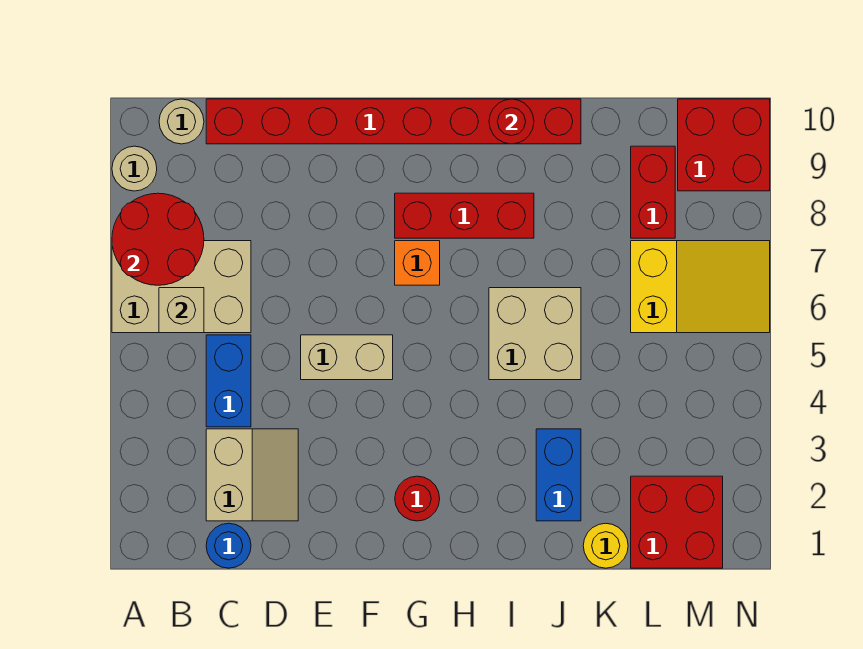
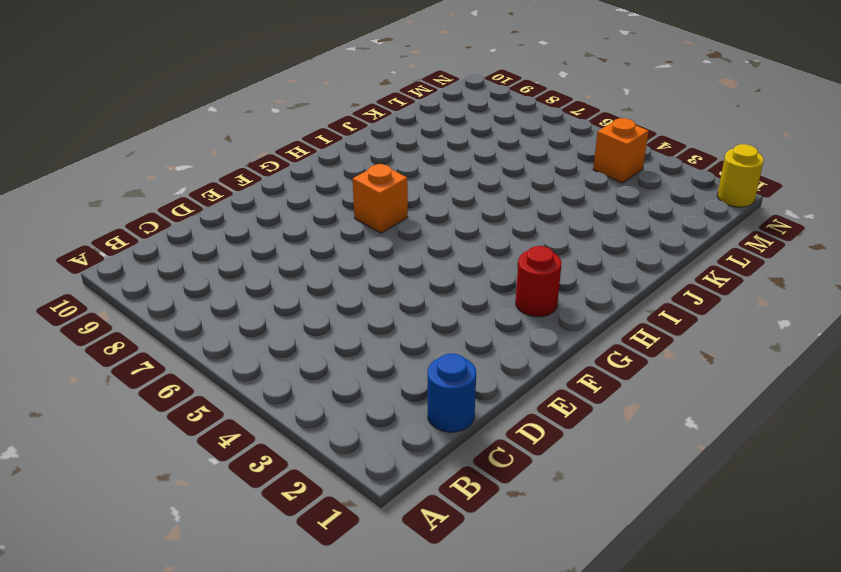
orange brick M4 level 1 -> none
yellow round brick N1 level 1 -> yellow round brick K1 level 1
none -> tan brick A6:C7 level 1
none -> tan round brick A9 level 1
none -> tan round brick B10 level 1

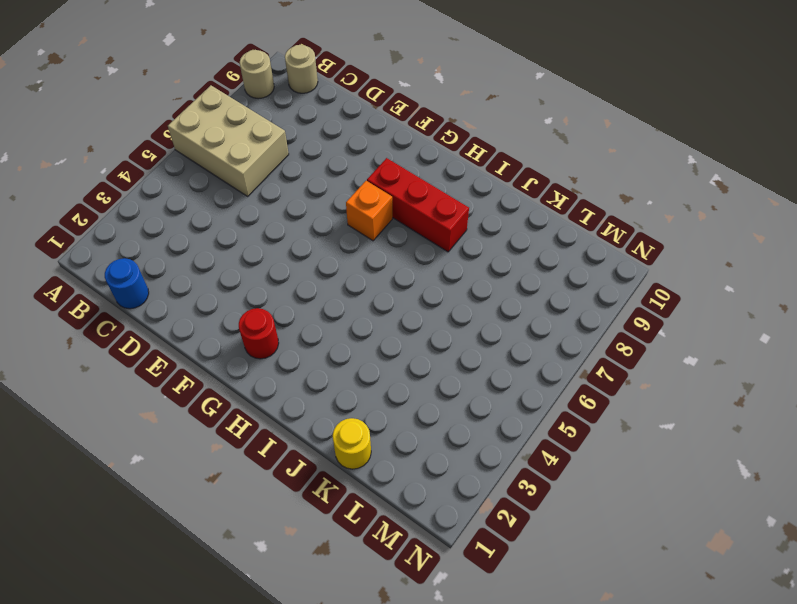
none -> tan slope C2:D3 level 1 top C
none -> blue brick C4:C5 level 1
none -> red brick C10:J10 level 1

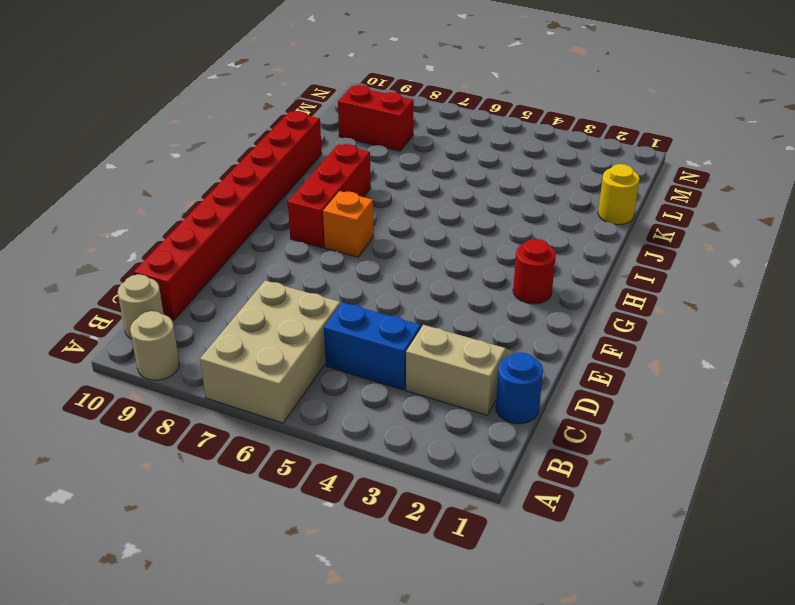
none -> tan brick E5:F5 level 1
none -> tan brick I5:J6 level 1
none -> blue brick J2:J3 level 1

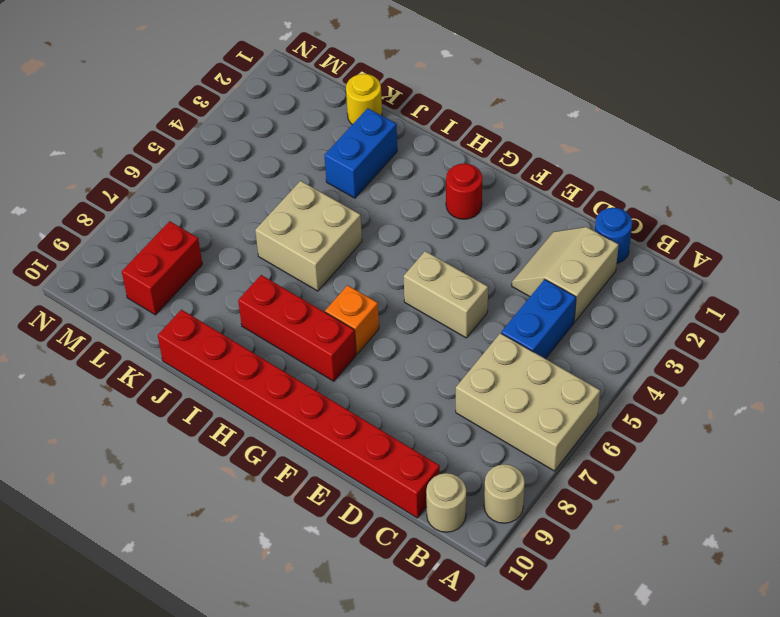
none -> red brick L1:M2 level 1
none -> yellow slope L6:N7 level 1 top L
none -> red brick M9:N10 level 1

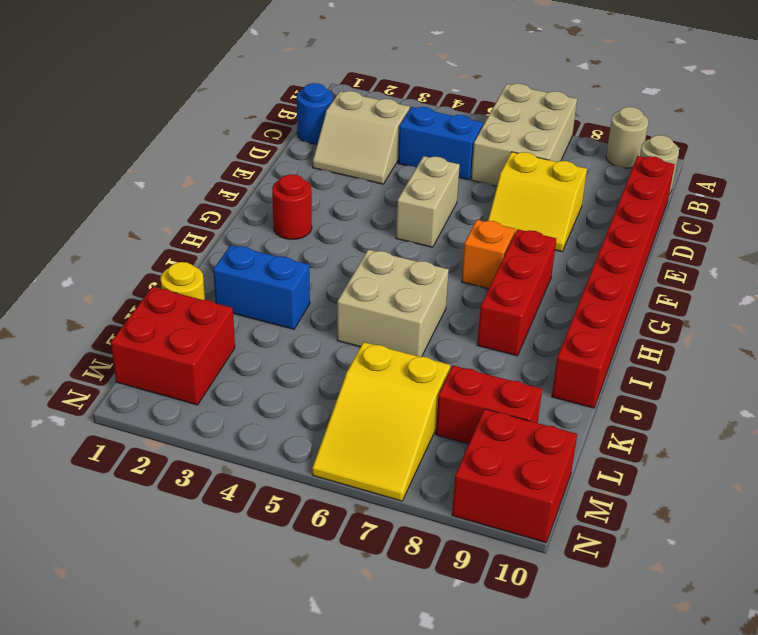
yellow slope D7:E8 level 1 top D -> none
none -> red round brick A7:B8 level 2
none -> tan brick B6 level 2
none -> red round brick I10 level 2

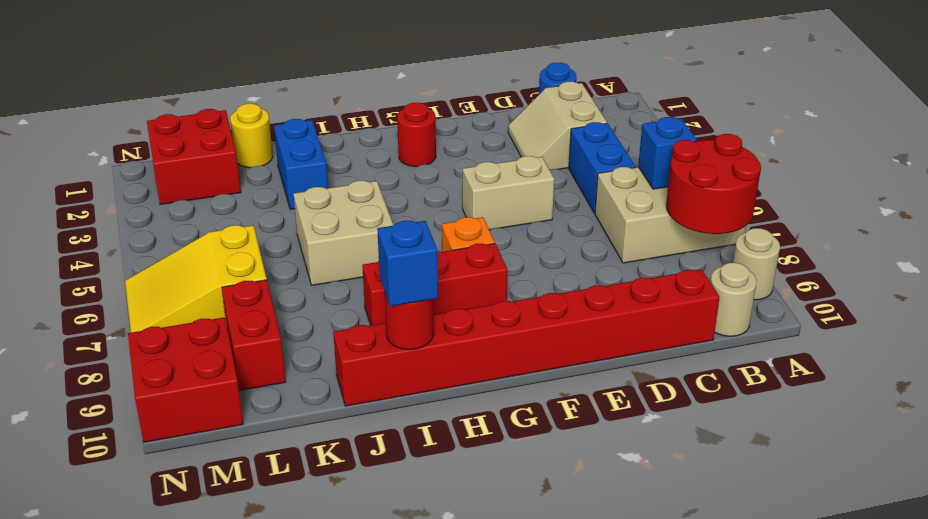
blue brick B6 level 2 -> tan brick B6 level 2
blue brick I10 level 3 -> none

